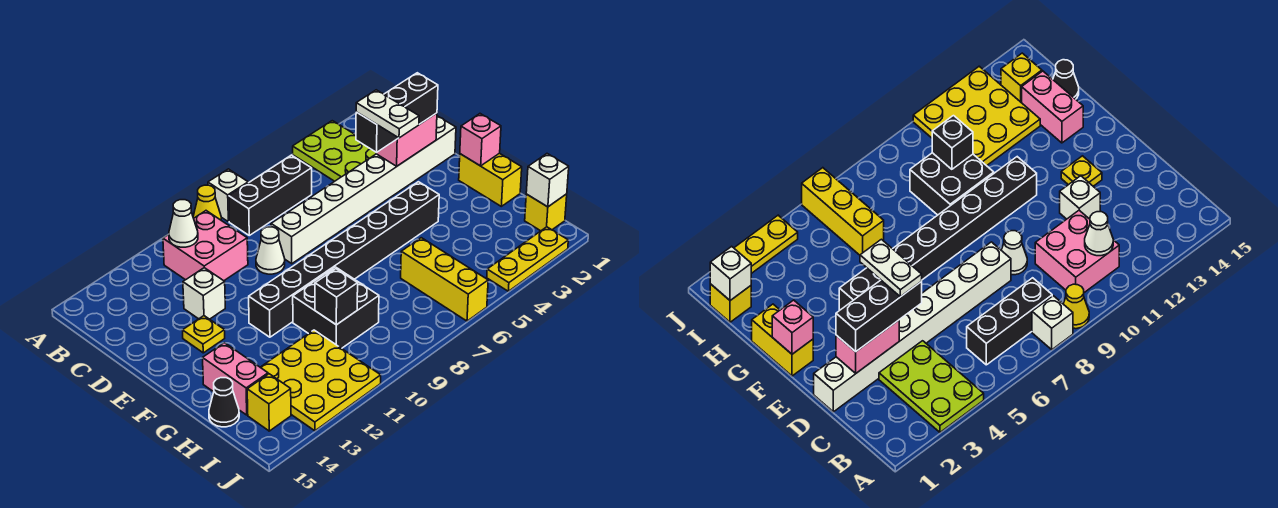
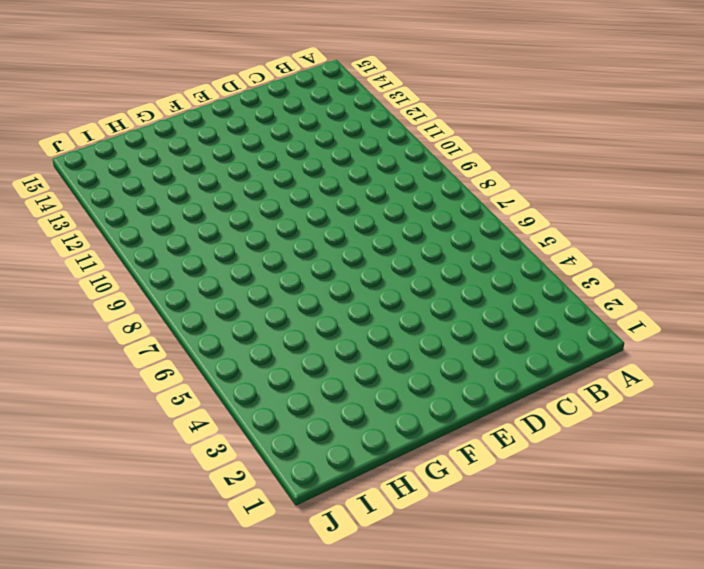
none -> lime plate A3:C4 level 1
none -> white brick A8 level 1
none -> yellow cone A9 level 1

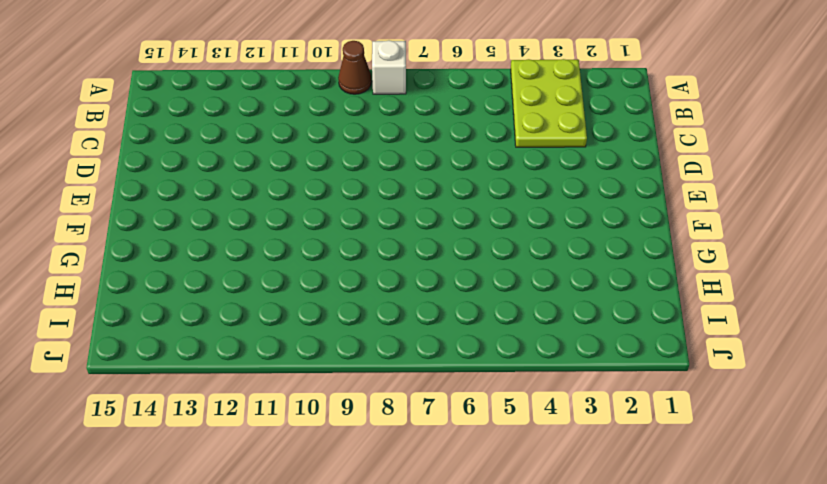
brown cone A9 level 1 -> yellow cone A9 level 1
none -> black brick B6:B8 level 1
none -> pink brick B10:C11 level 1
none -> white brick D1:D8 level 1

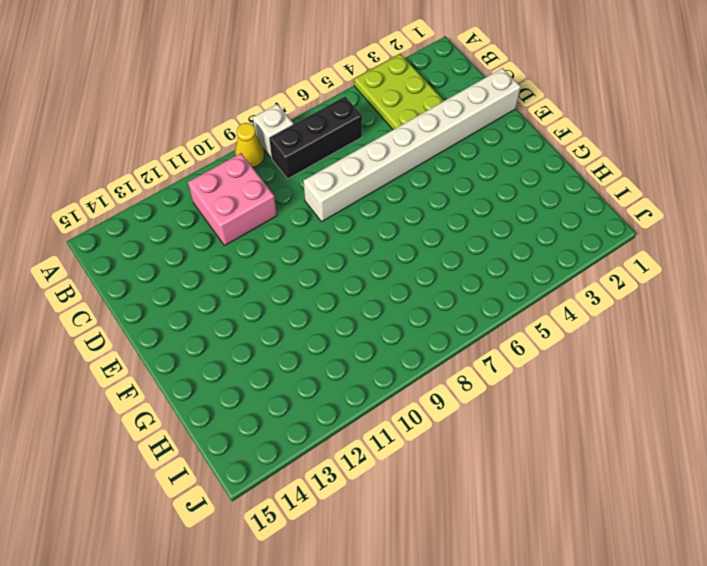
none -> white cone D9 level 1
none -> white brick D12 level 1
none -> yellow plate E13 level 1

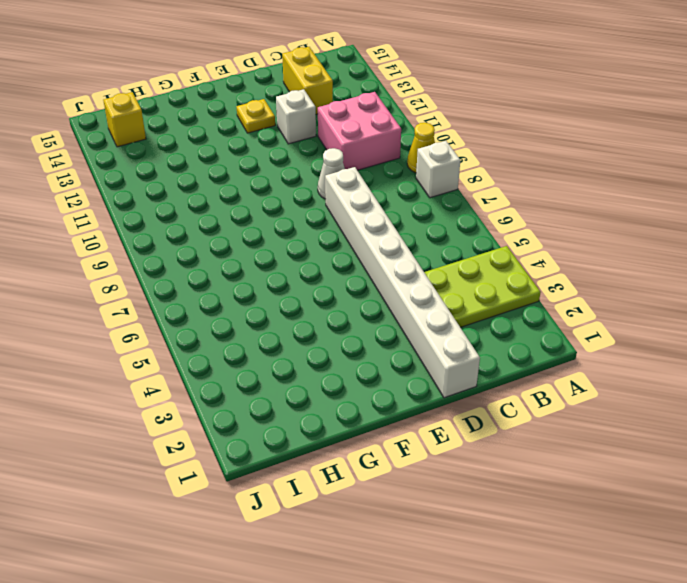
yellow brick C13:C14 level 1 -> yellow brick F1:G1 level 1
none -> black brick B6:B8 level 1
none -> black brick F4:F11 level 1
none -> black brick G9:H10 level 1

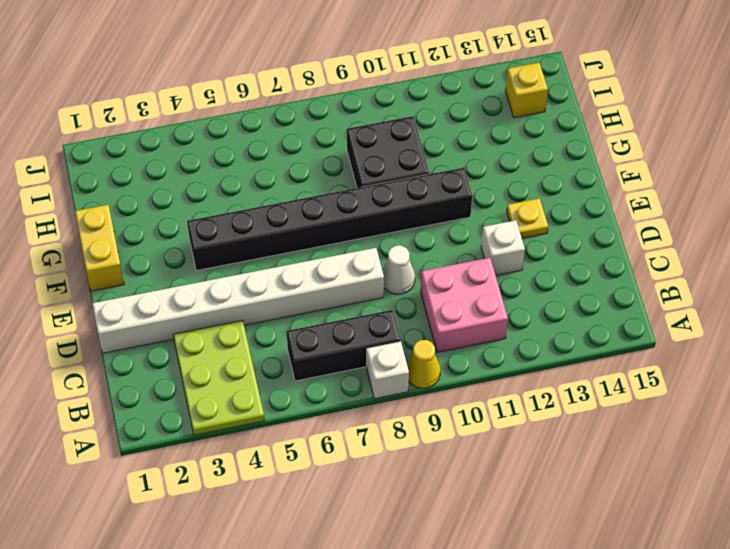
none -> pink brick G14:H14 level 1
none -> yellow brick H6:J6 level 1
none -> yellow plate H11:J13 level 1

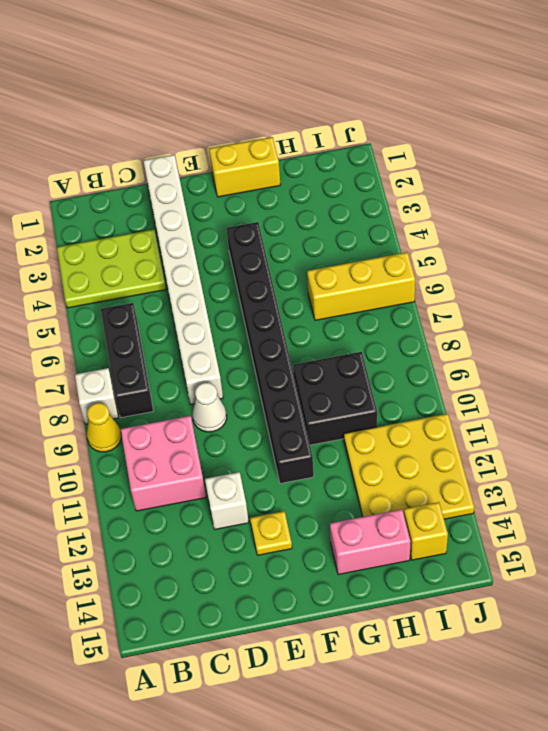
none -> black cone H15 level 1
none -> yellow brick I1 level 1
none -> yellow plate J2:J4 level 1

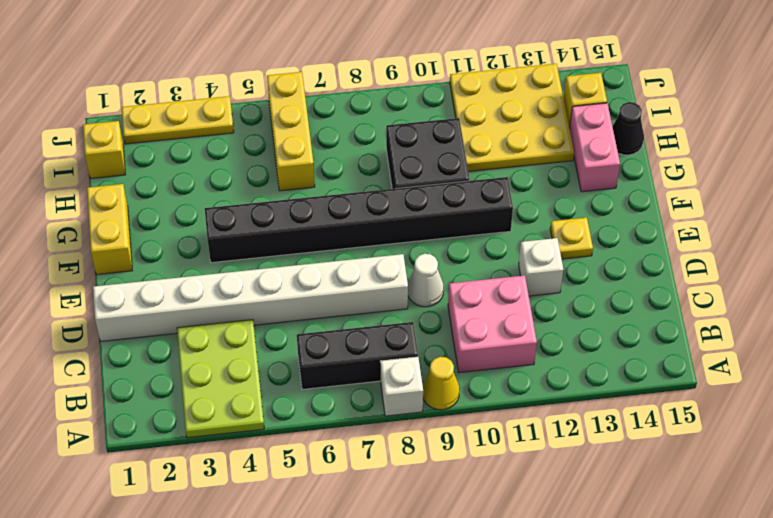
none -> white cone B11 level 2
none -> pink brick D2:D3 level 2
none -> pink brick F1 level 2

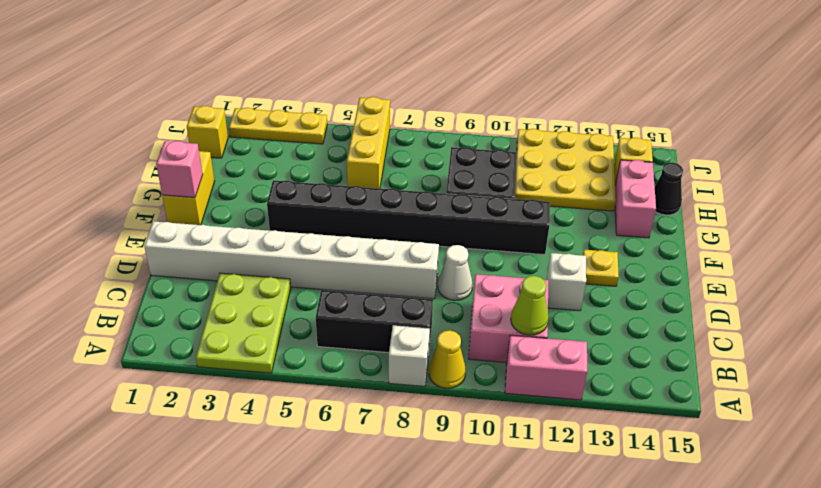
pink brick A11:A12 level 1 -> pink brick D2:D3 level 2
lime cone B11 level 2 -> white cone B11 level 2
none -> black brick H10 level 2
none -> white brick I1 level 2
none -> black brick D2:D4 level 3

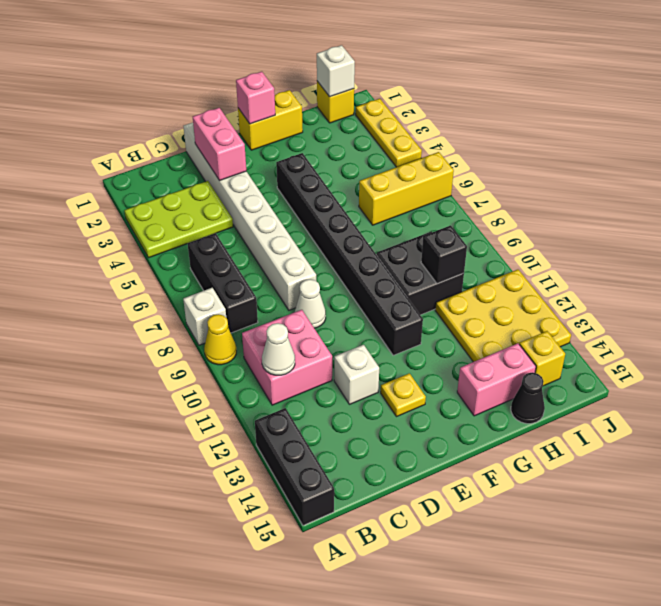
black brick A13:A15 level 1 -> black brick D2:D4 level 3
none -> white plate D4:E4 level 4

